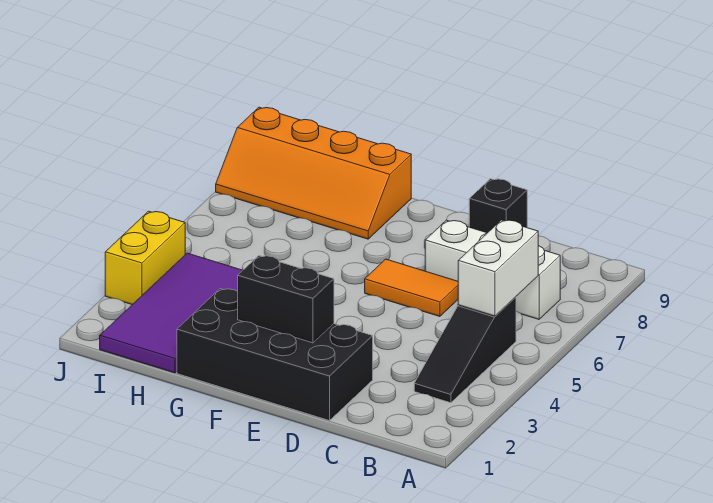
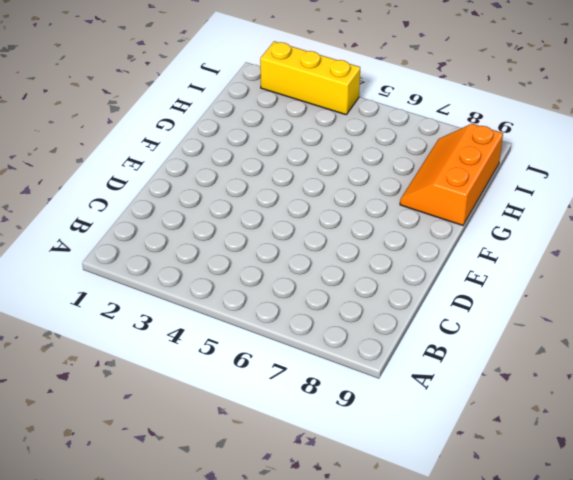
orange slope G8:I9 level 1 top 9 -> orange slope G8:J9 level 1 top 9
yellow brick J2:J4 level 1 -> yellow brick J3:J4 level 1
none -> black slope B3:B5 level 1 top 5
none -> white brick B7:D7 level 1

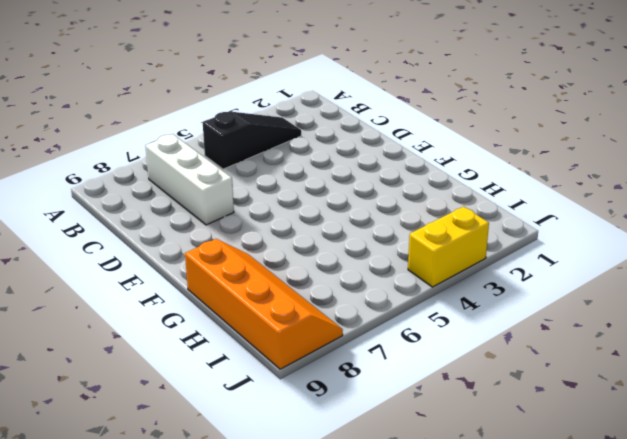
none -> black brick D1:G2 level 1
none -> orange tile D6:E6 level 1

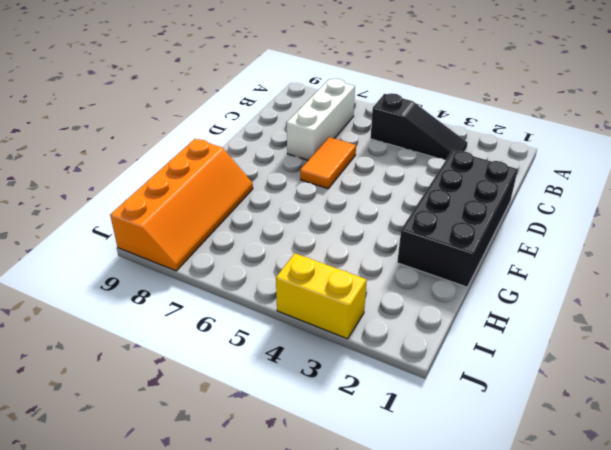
none -> black brick D9 level 1
none -> purple tile H1:I4 level 1

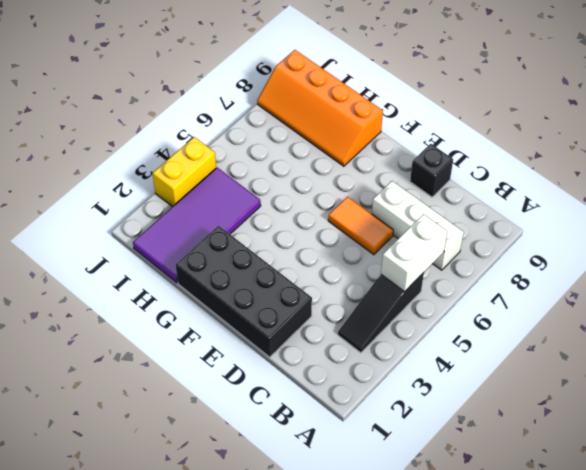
none -> black brick E2:F2 level 2

